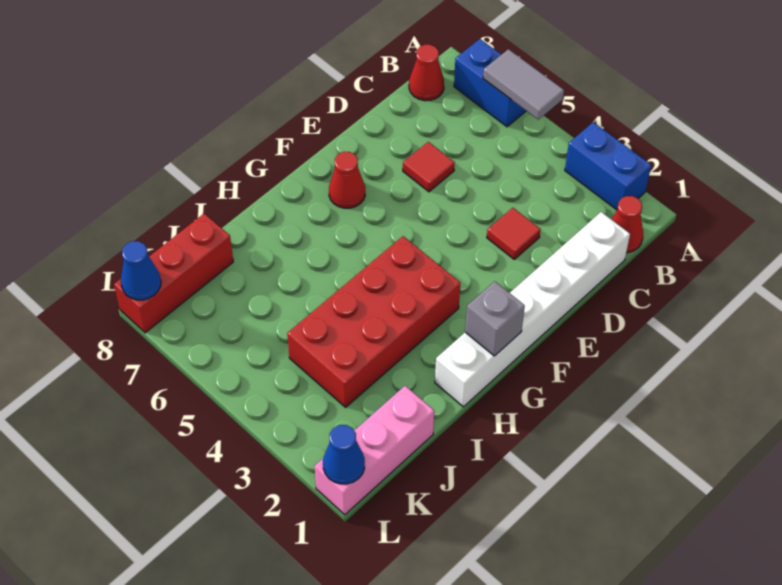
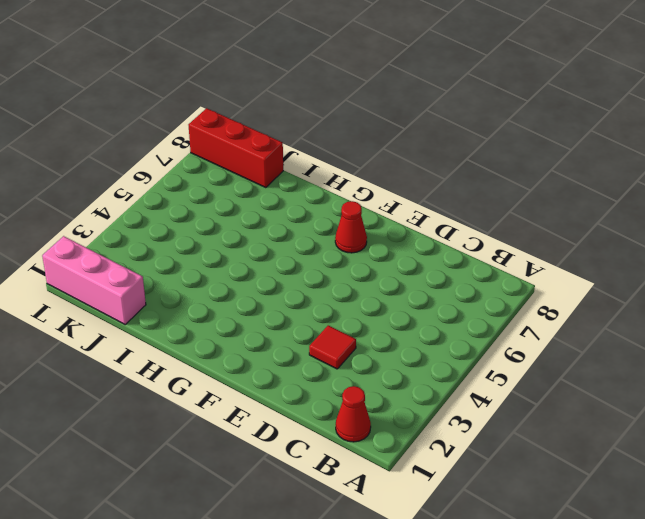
none -> blue brick A2:A3 level 1
none -> blue brick A6:A7 level 1
none -> red cone B8 level 1

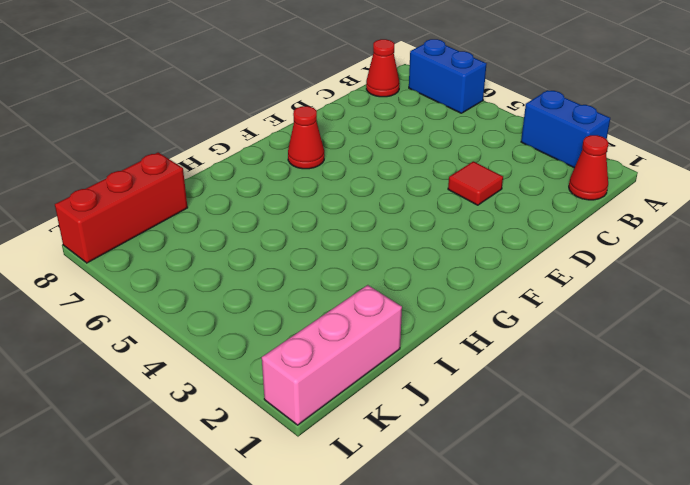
none -> white brick C1:H1 level 1
none -> red tile D6 level 1
none -> red brick G3:J4 level 1

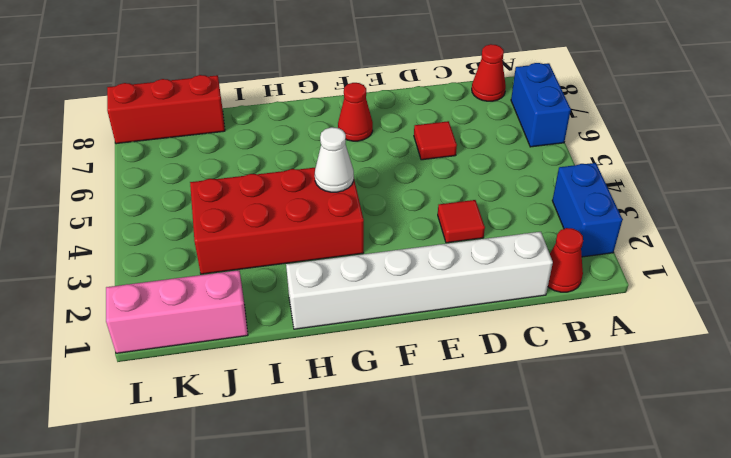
white cone G4 level 2 -> none
none -> grey tile A5:A6 level 2
none -> grey brick G1 level 2
none -> blue cone L1 level 2

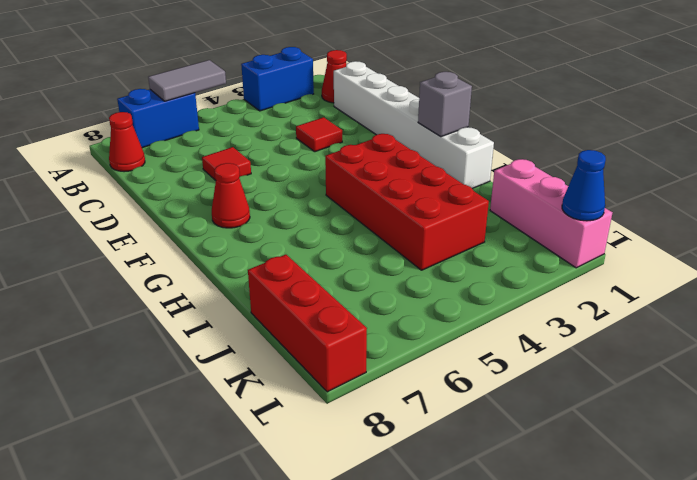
none -> blue cone L8 level 2

